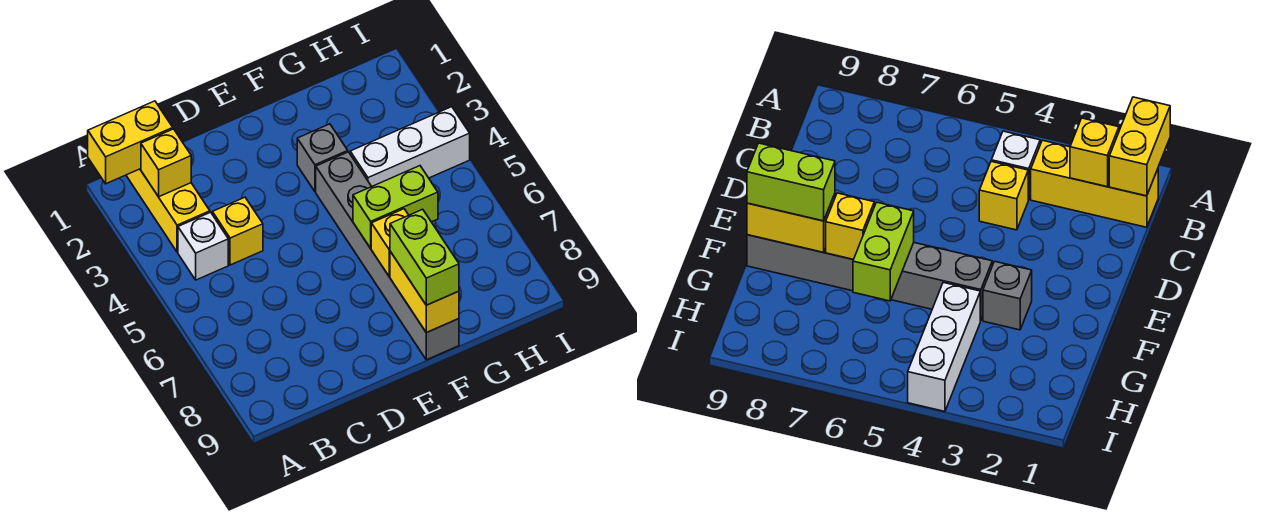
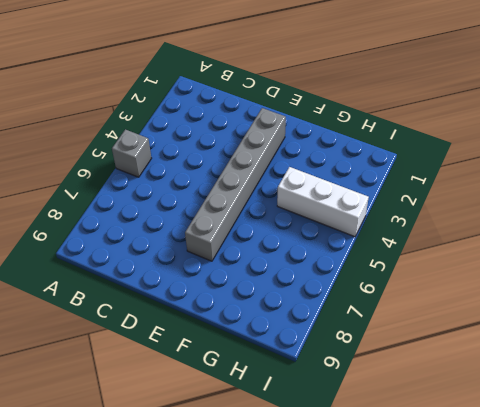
grey brick A5 level 1 -> grey brick F3 level 1
grey brick E2:E7 level 1 -> grey brick F4:F9 level 1
none -> yellow brick B1:B3 level 1
none -> white brick B4 level 1
none -> yellow brick C4 level 1

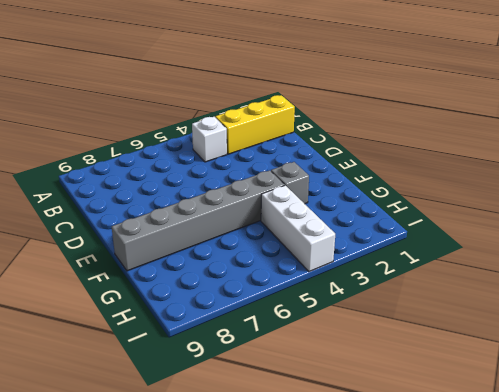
none -> yellow brick C4 level 1
none -> yellow brick A1:B1 level 2
none -> yellow brick B2 level 2

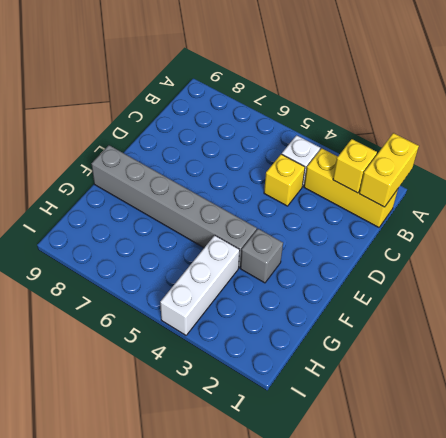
none -> lime brick F6:G6 level 2
none -> yellow brick F7 level 2
none -> yellow brick F8:F9 level 2

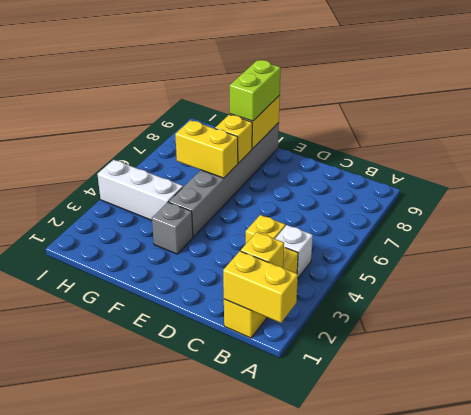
yellow brick F6:G6 level 2 -> lime brick F6:G6 level 2

